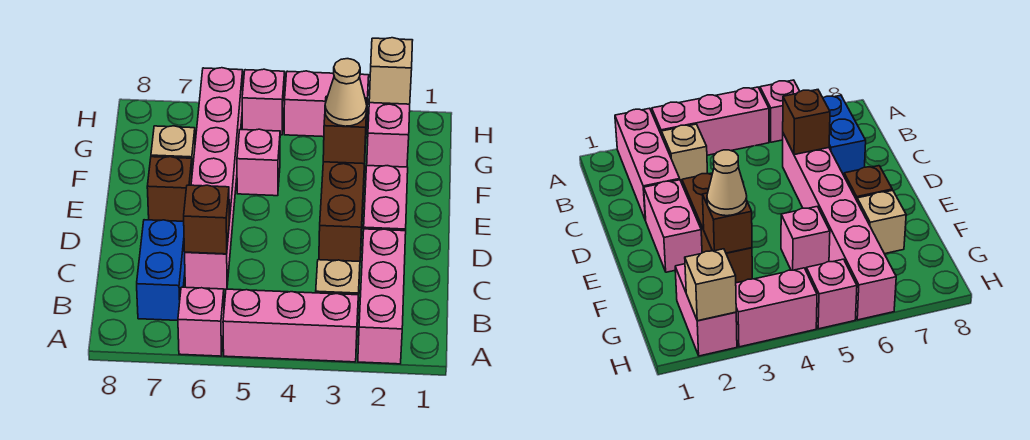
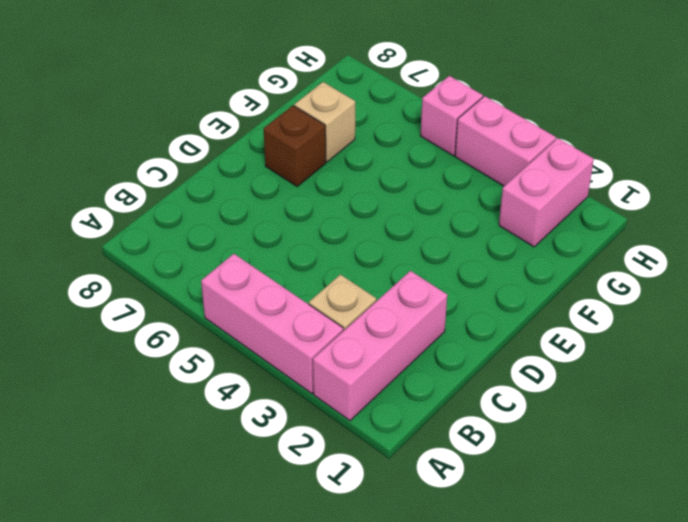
none -> pink brick A6 level 1
none -> blue brick B7:C7 level 1
none -> pink brick C6:H6 level 1

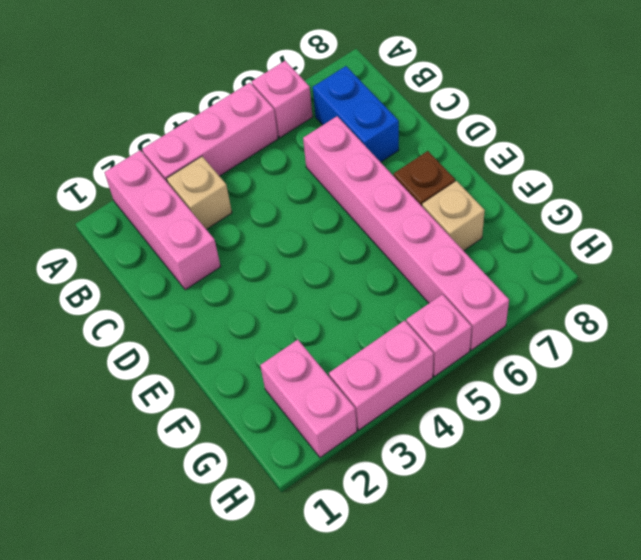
none -> pink brick D2:E2 level 1
none -> brown brick D3:F3 level 1
none -> pink brick F5 level 1

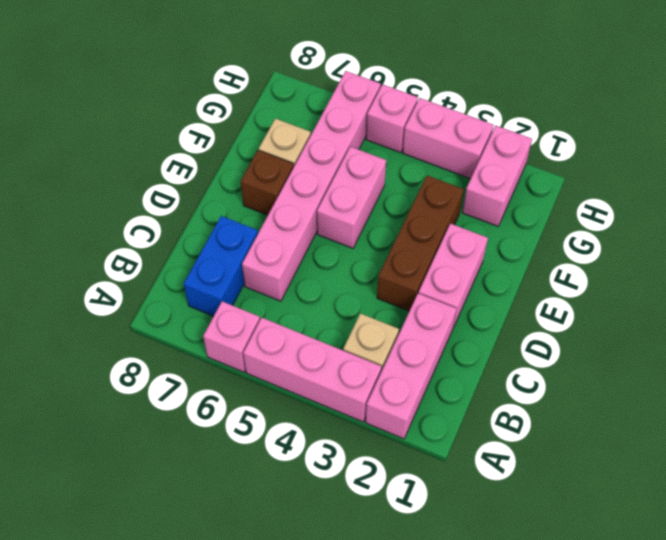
pink brick E5:F5 level 1 -> pink brick F5 level 1
none -> brown brick C6 level 2
none -> brown brick F3 level 2
none -> tan brick H2 level 2

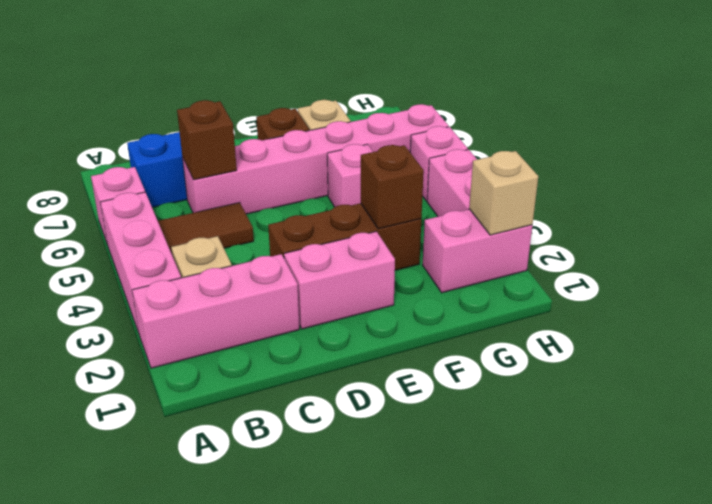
brown tile B5:C5 level 1 -> none
none -> tan cone F3 level 3

